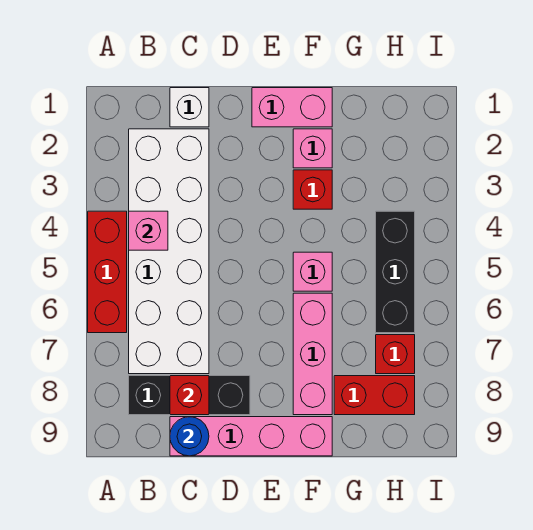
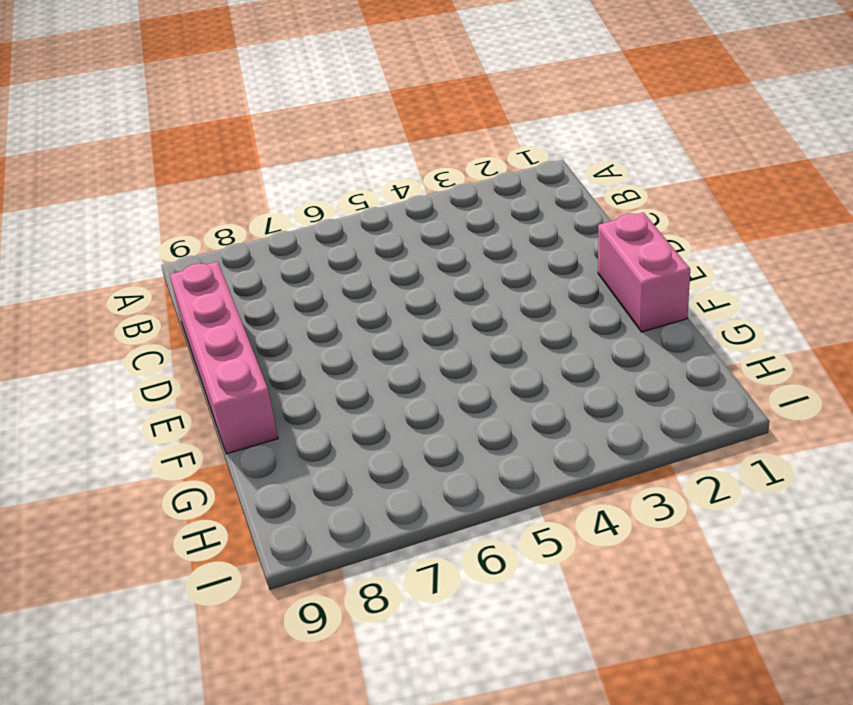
none -> red brick A4:A6 level 1
none -> white brick B2:C7 level 1
none -> black brick B8:D8 level 1

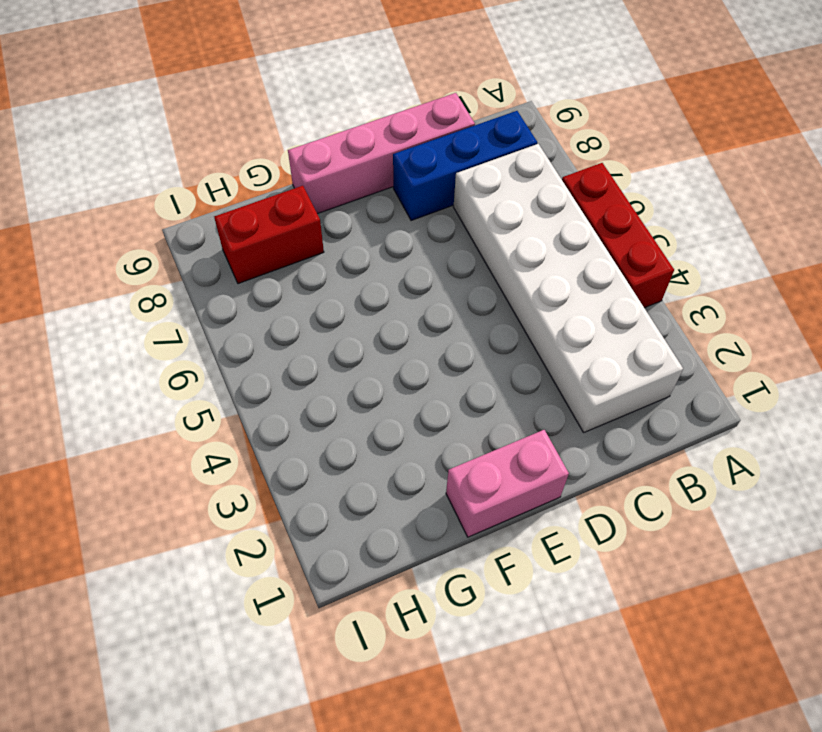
blue brick B8:D8 level 1 -> black brick B8:D8 level 1
none -> white brick C1 level 1
none -> pink brick F2 level 1
none -> red brick F3 level 1

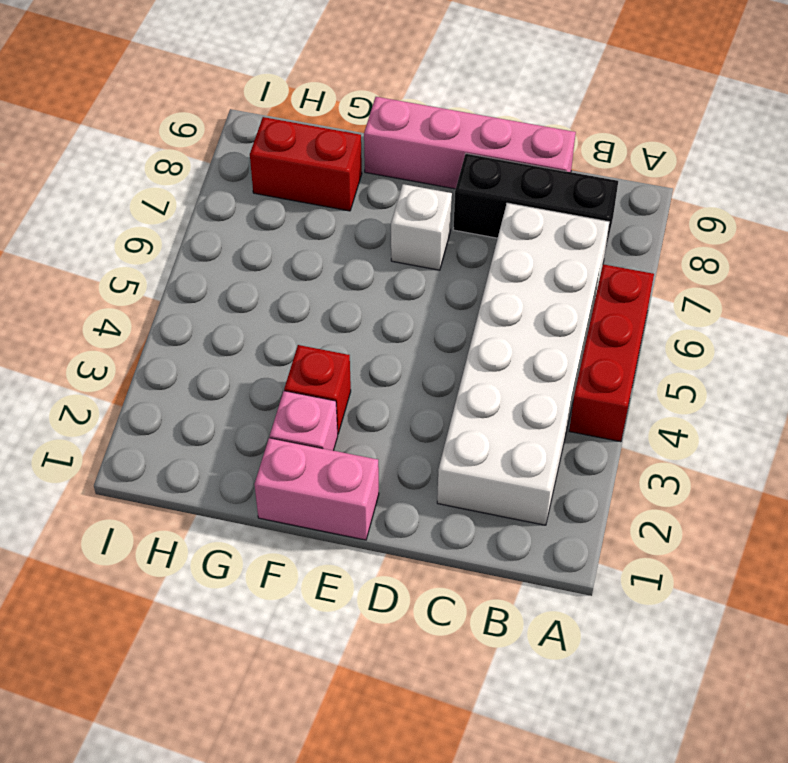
white brick E7 level 1 -> white brick C1 level 1
none -> pink brick F5 level 1
none -> pink brick F6:F8 level 1
none -> black brick H4:H6 level 1

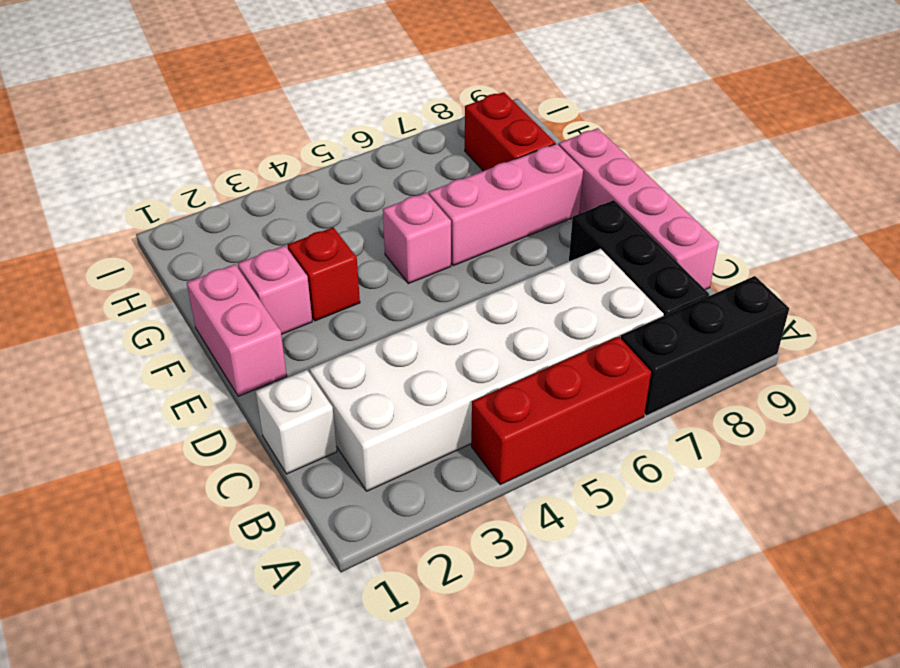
black brick A7:A9 level 1 -> black brick H4:H6 level 1
none -> red brick H7 level 1
none -> pink brick B4 level 2
none -> red brick C8 level 2

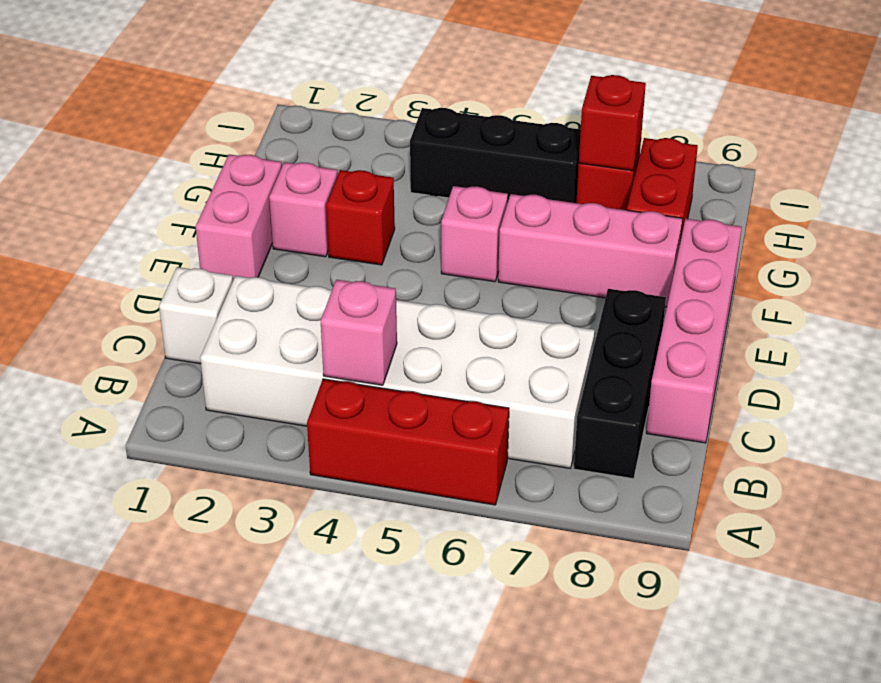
red brick H7 level 2 -> red brick C8 level 2
none -> blue round brick C9 level 2

